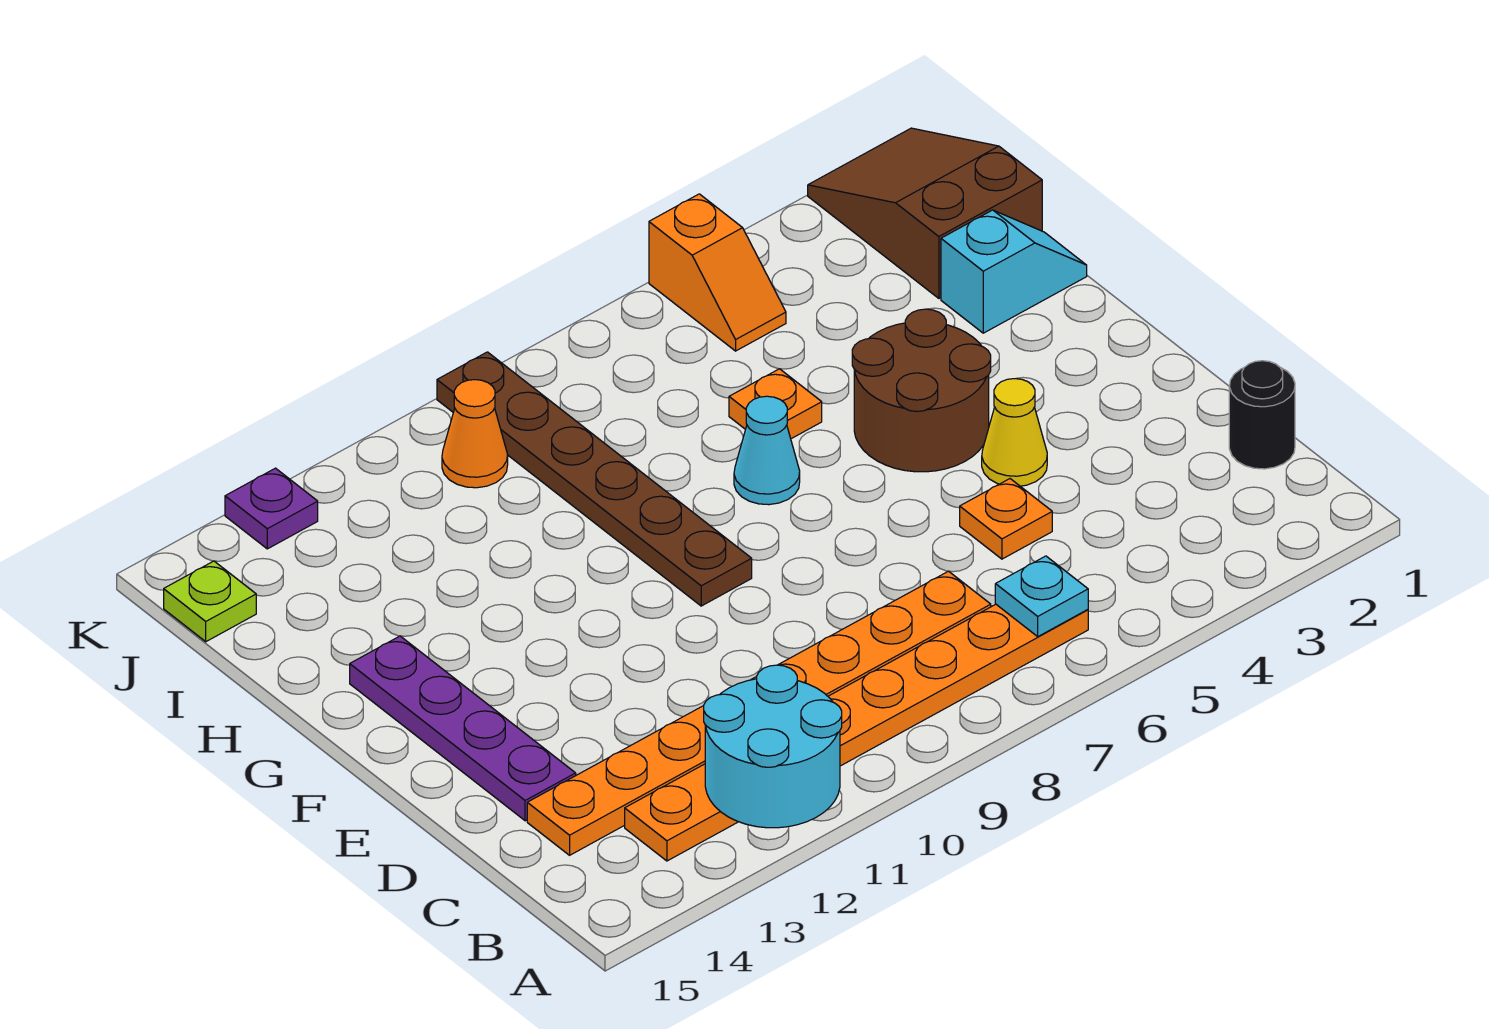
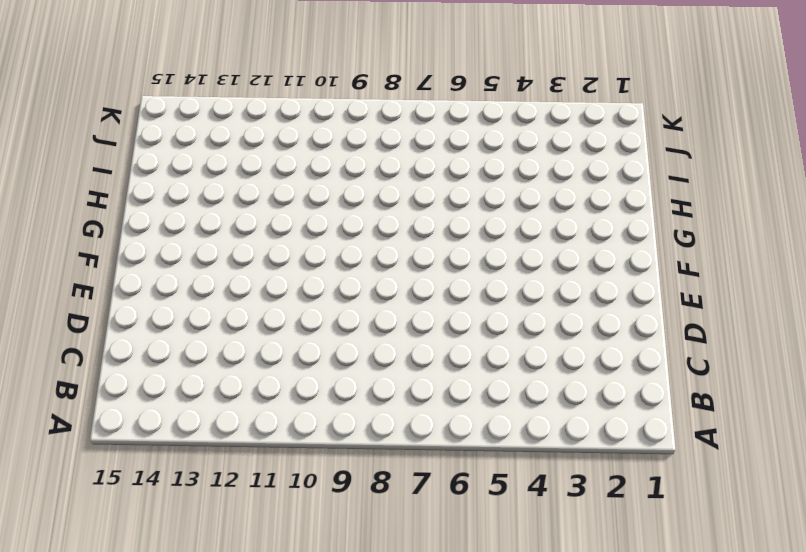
none -> orange plate B6:B13 level 1
none -> black round brick C1 level 1
none -> orange plate C7:C14 level 1

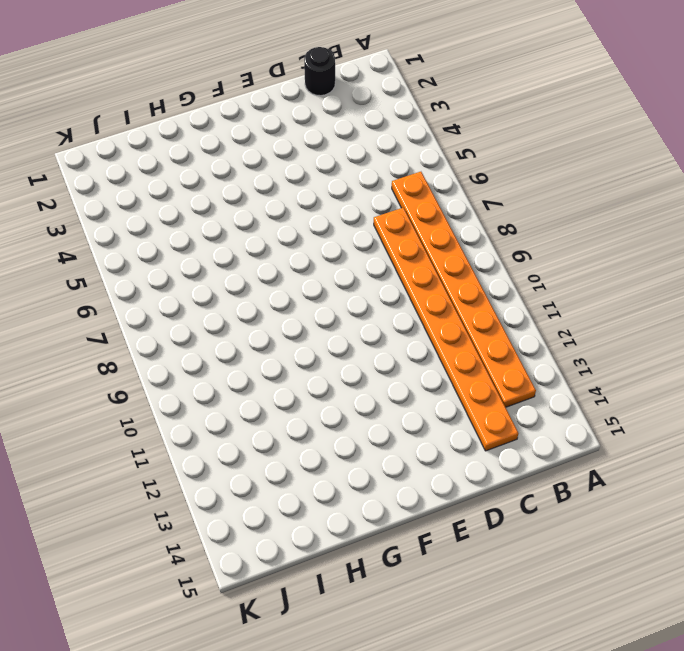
none -> orange plate D5 level 1
none -> purple plate D14:G14 level 1
none -> yellow cone E4 level 1

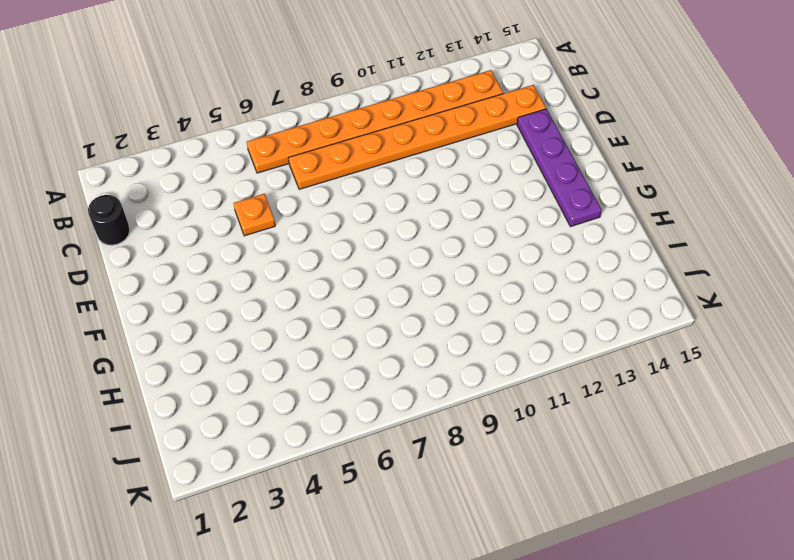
none -> yellow cone E4 level 1
none -> brown round brick F4:G5 level 1
none -> brown plate F9:K9 level 1

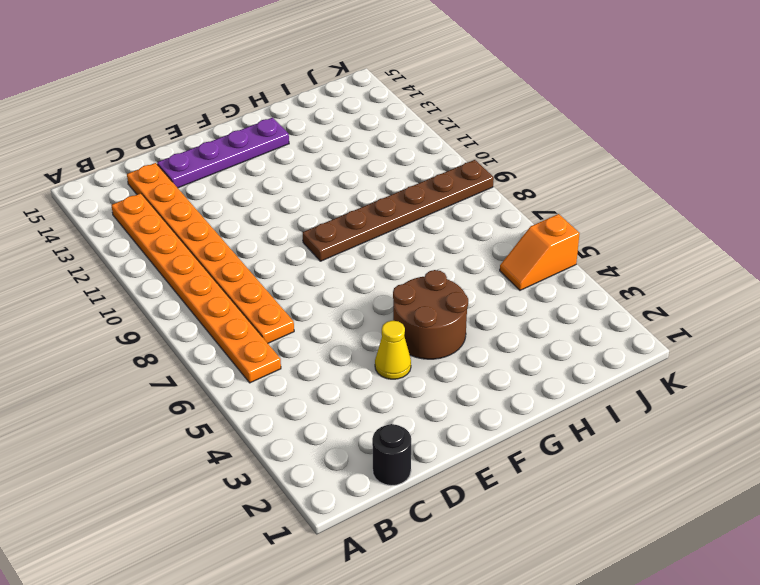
none -> orange plate D5 level 1
none -> cyan cone G7 level 1
none -> cyan slope H1:H2 level 1 top 2

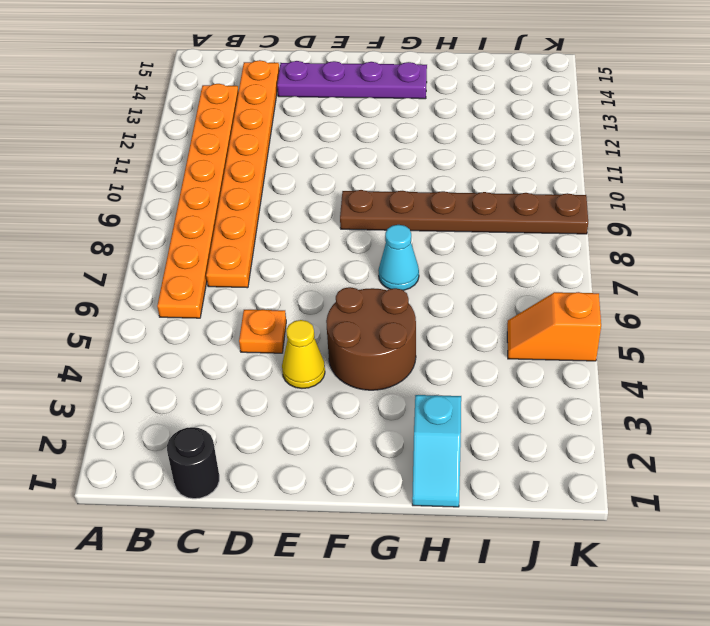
none -> orange plate H6 level 1
none -> brown slope I1:K2 level 1 top I
none -> orange cone J10 level 1

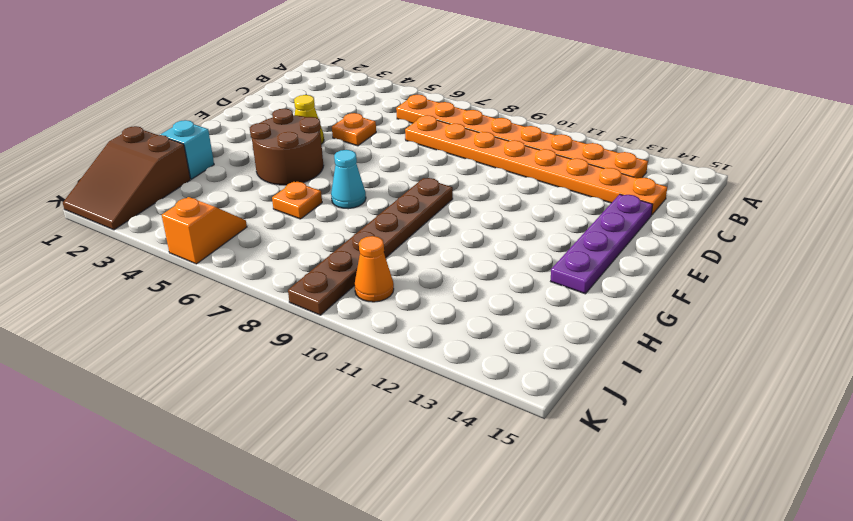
none -> black round brick C1 level 1
none -> lime plate J15 level 1
none -> purple plate K13 level 1

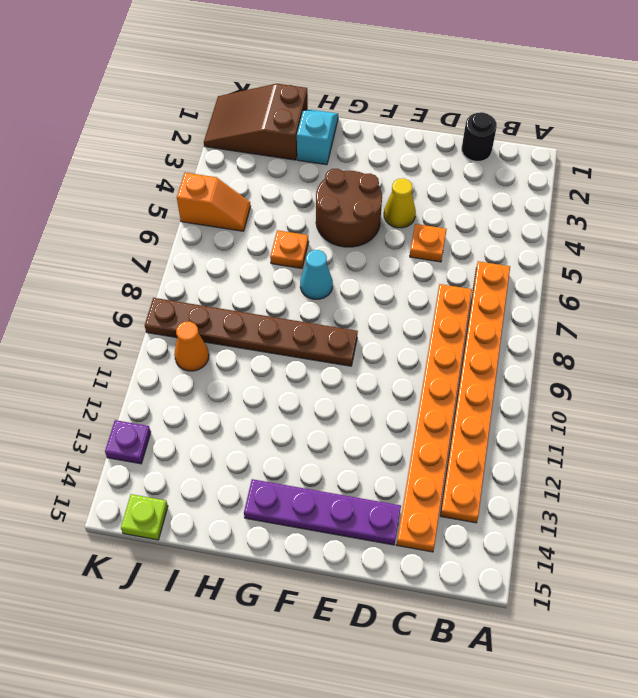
none -> cyan round brick A11:B12 level 2
none -> cyan plate B6 level 2

